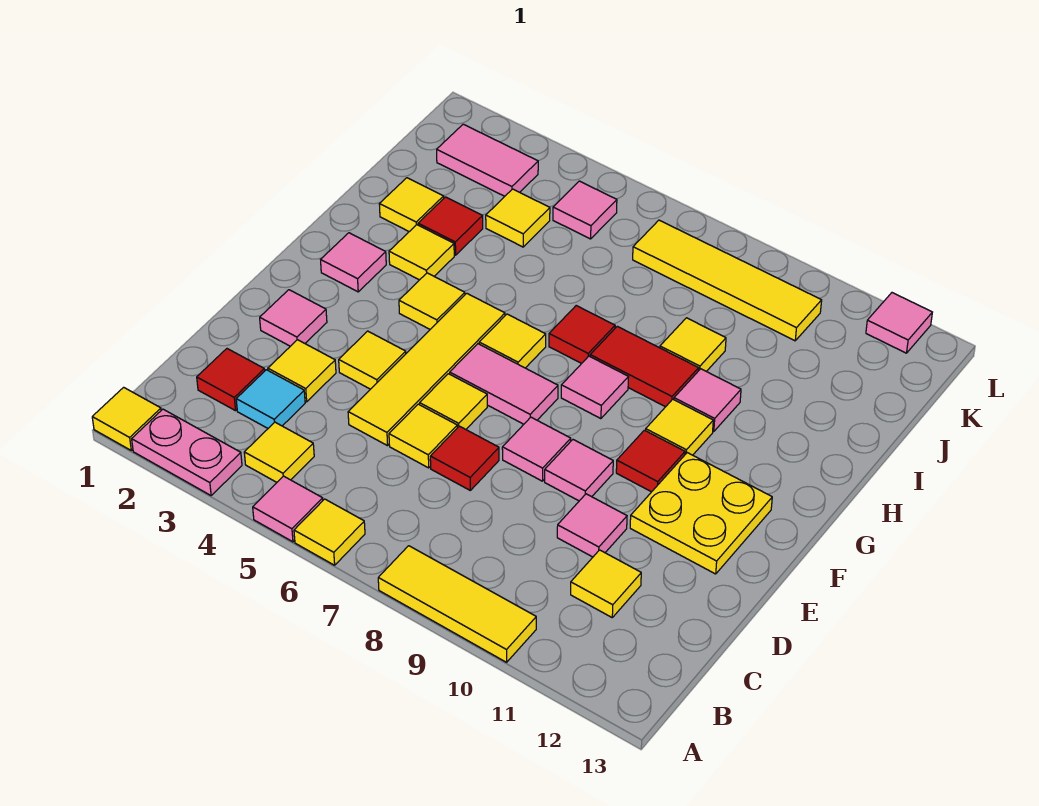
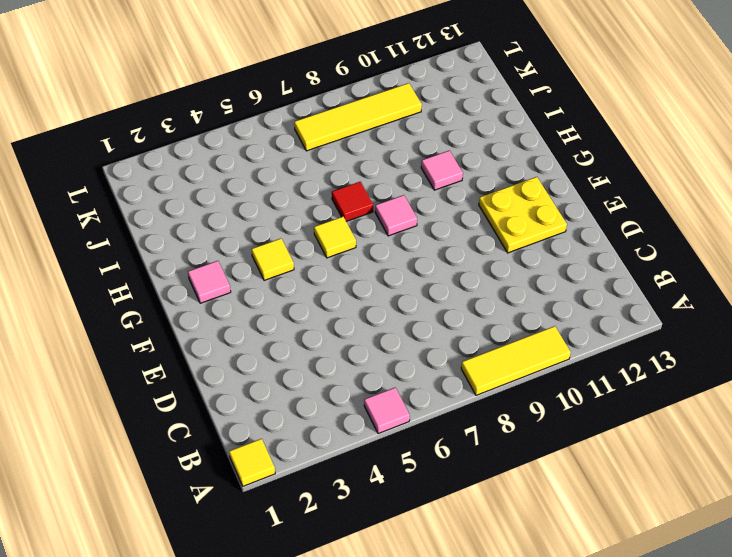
none -> pink plate A2:A3 level 1
none -> yellow tile A6 level 1
none -> yellow tile B4 level 1
none -> red tile C2 level 1

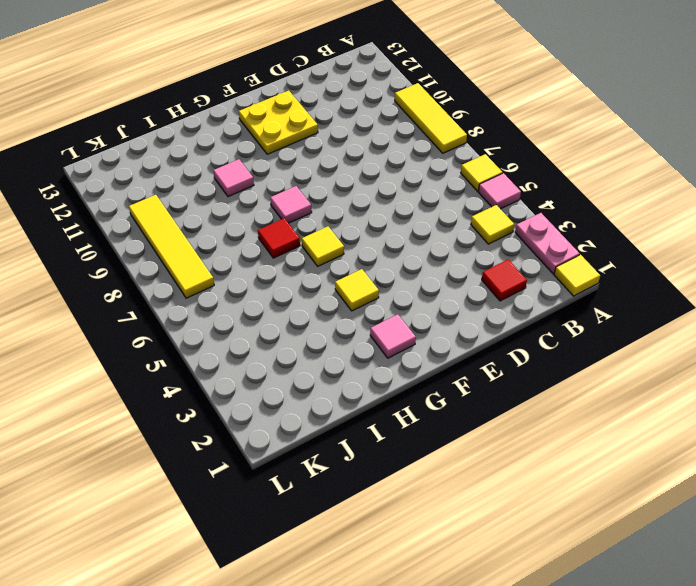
none -> cyan tile C3 level 1
none -> yellow tile C11 level 1
none -> yellow tile D3 level 1
none -> yellow tile D5:G5 level 1

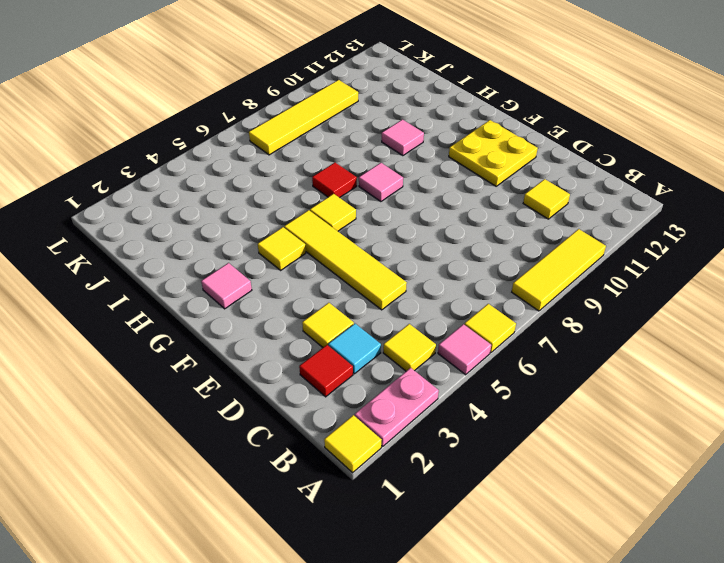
none -> yellow tile D6 level 1
none -> red tile D7 level 1
none -> pink tile D10 level 1
none -> pink tile E2 level 1

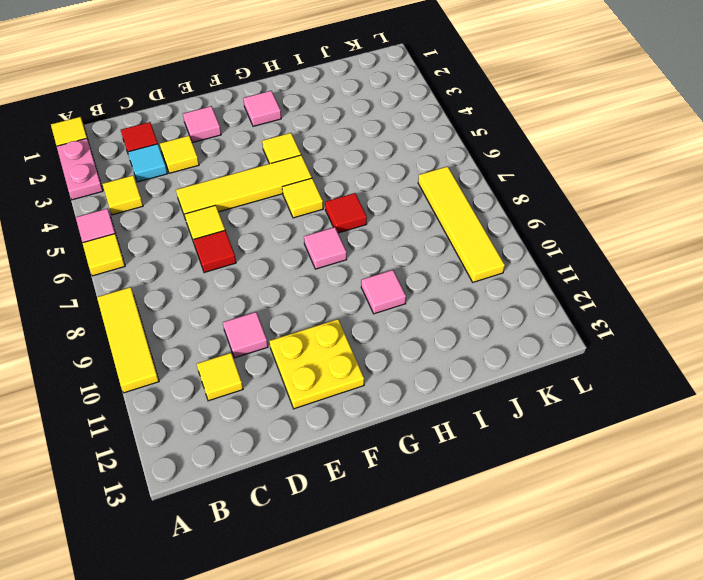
none -> yellow tile E4 level 1
none -> yellow tile E6 level 1
none -> pink tile E8 level 1
none -> pink tile E9 level 1

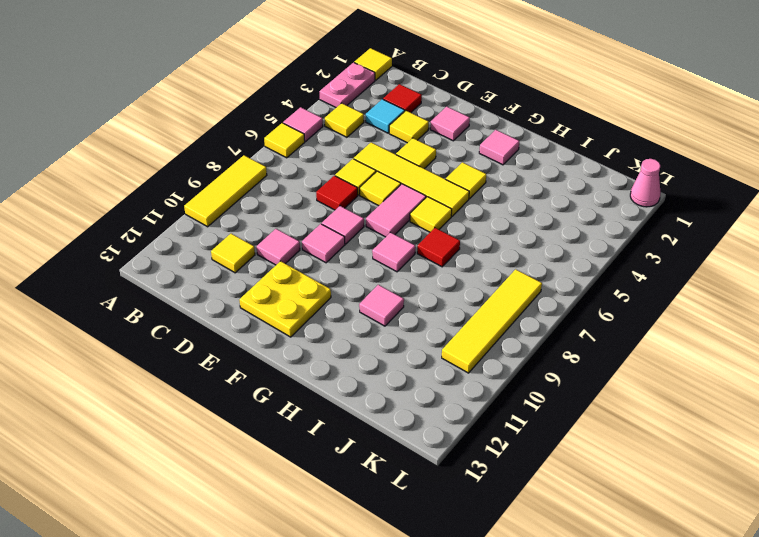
pink cone L1 level 1 -> none
none -> red tile F10 level 1
none -> yellow tile G10 level 1
none -> yellow tile H3 level 1
none -> red tile H8:H9 level 1

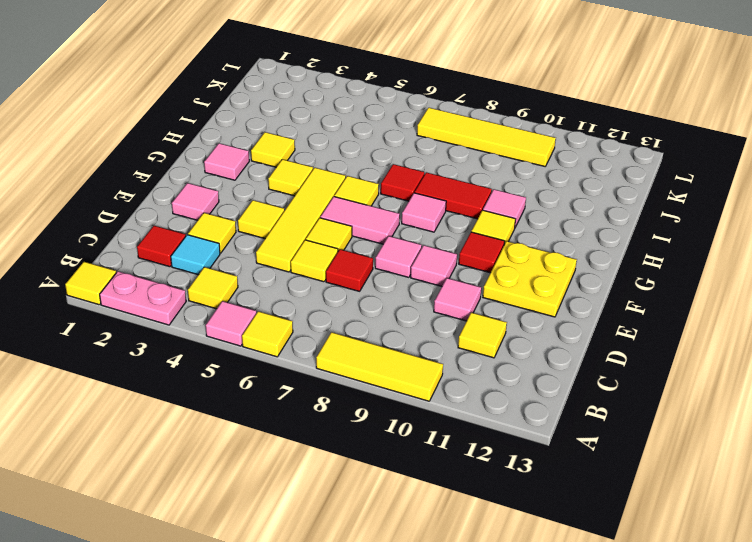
none -> yellow tile I2 level 1
none -> red tile I3 level 1
none -> yellow tile I9 level 1
none -> yellow tile J4 level 1

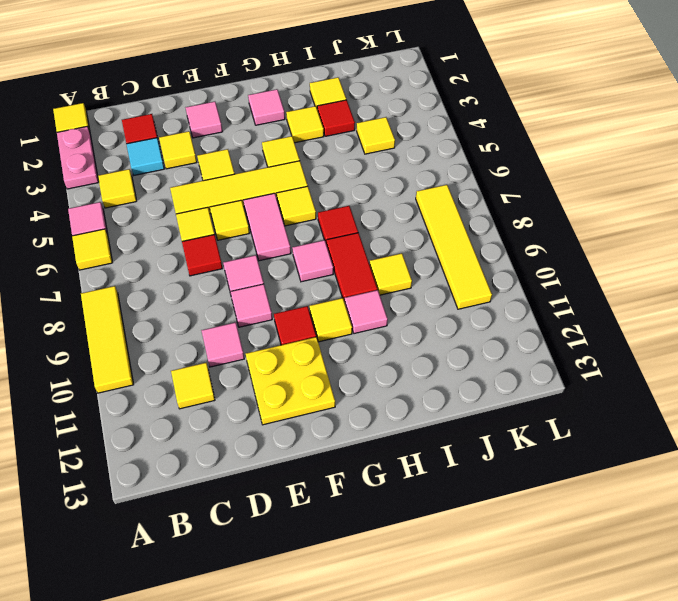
none -> pink tile K2:K3 level 1
none -> pink tile K5 level 1
none -> pink tile L12 level 1

